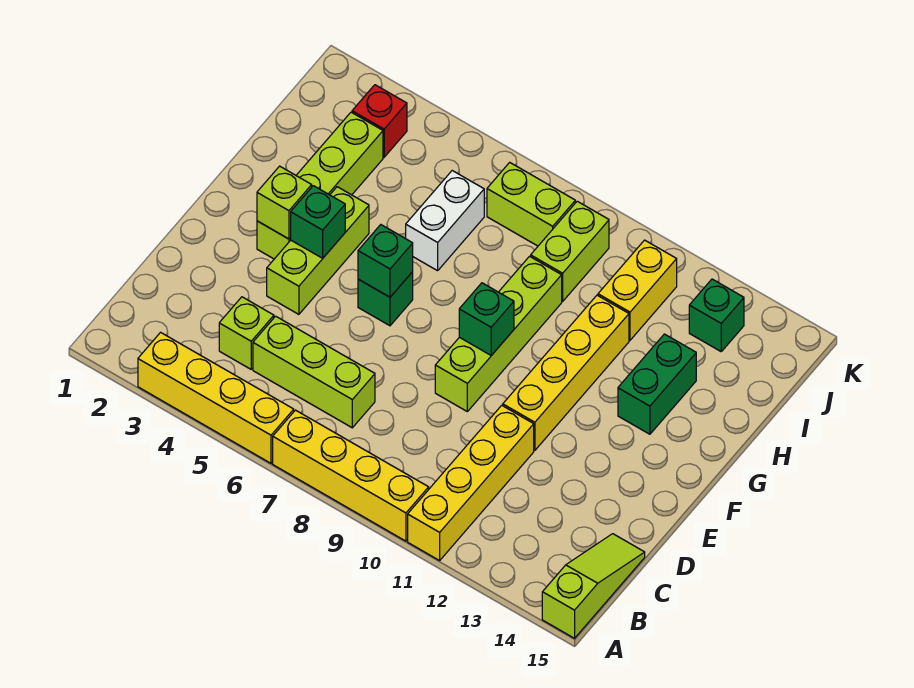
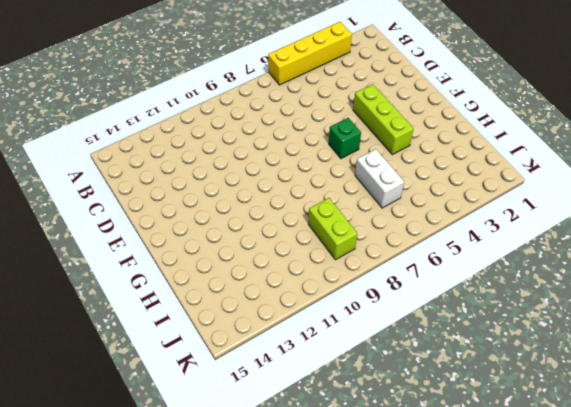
none -> yellow brick A7:A10 level 1
none -> yellow brick A11:D11 level 1
none -> lime slope A15:C15 level 1 top A

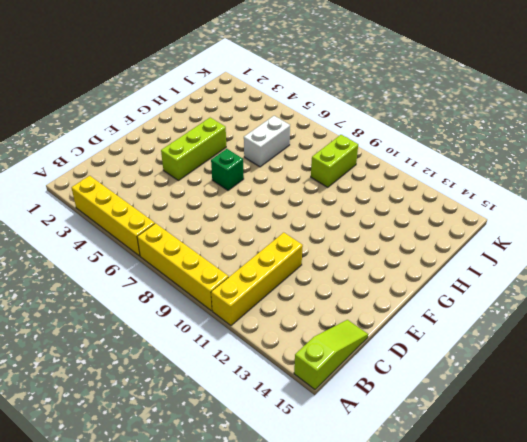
none -> lime brick C4 level 1
none -> lime brick C5:C7 level 1
none -> lime brick E9:H9 level 1

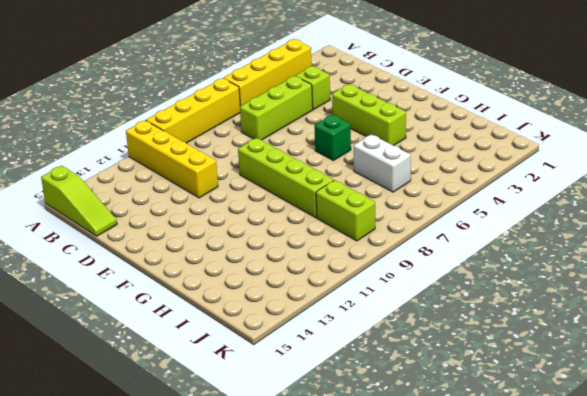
none -> yellow brick E11:H11 level 1
none -> lime brick F3:I3 level 1
none -> green brick G13:H13 level 1

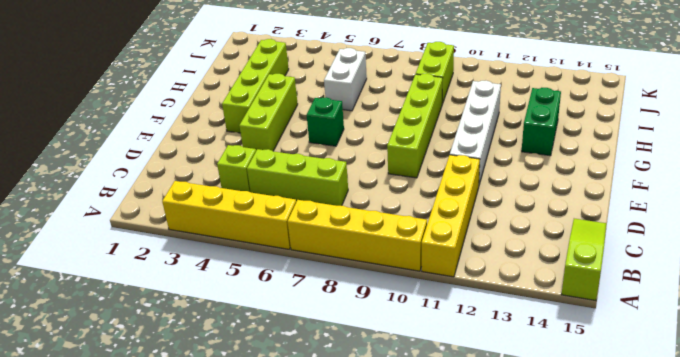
white brick E11:H11 level 1 -> yellow brick E11:H11 level 1
none -> yellow brick I11:J11 level 1
none -> red brick J3 level 1
none -> lime brick J7:J8 level 1

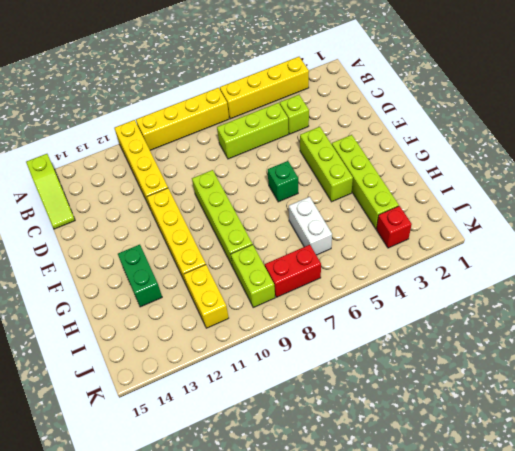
red brick J7:J8 level 1 -> lime brick J7:J8 level 1
none -> green brick J13 level 1
none -> lime brick F3 level 2
none -> green brick F4 level 2

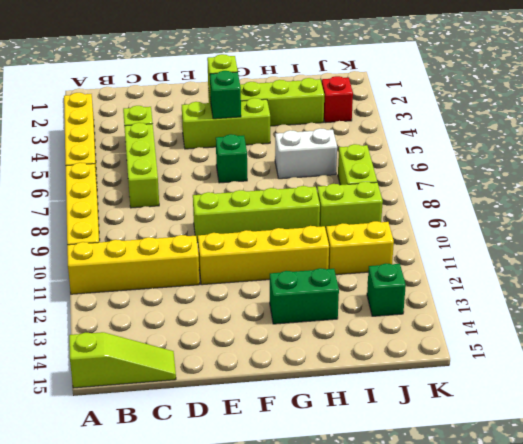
none -> green brick F6 level 2
none -> green brick F9 level 2

